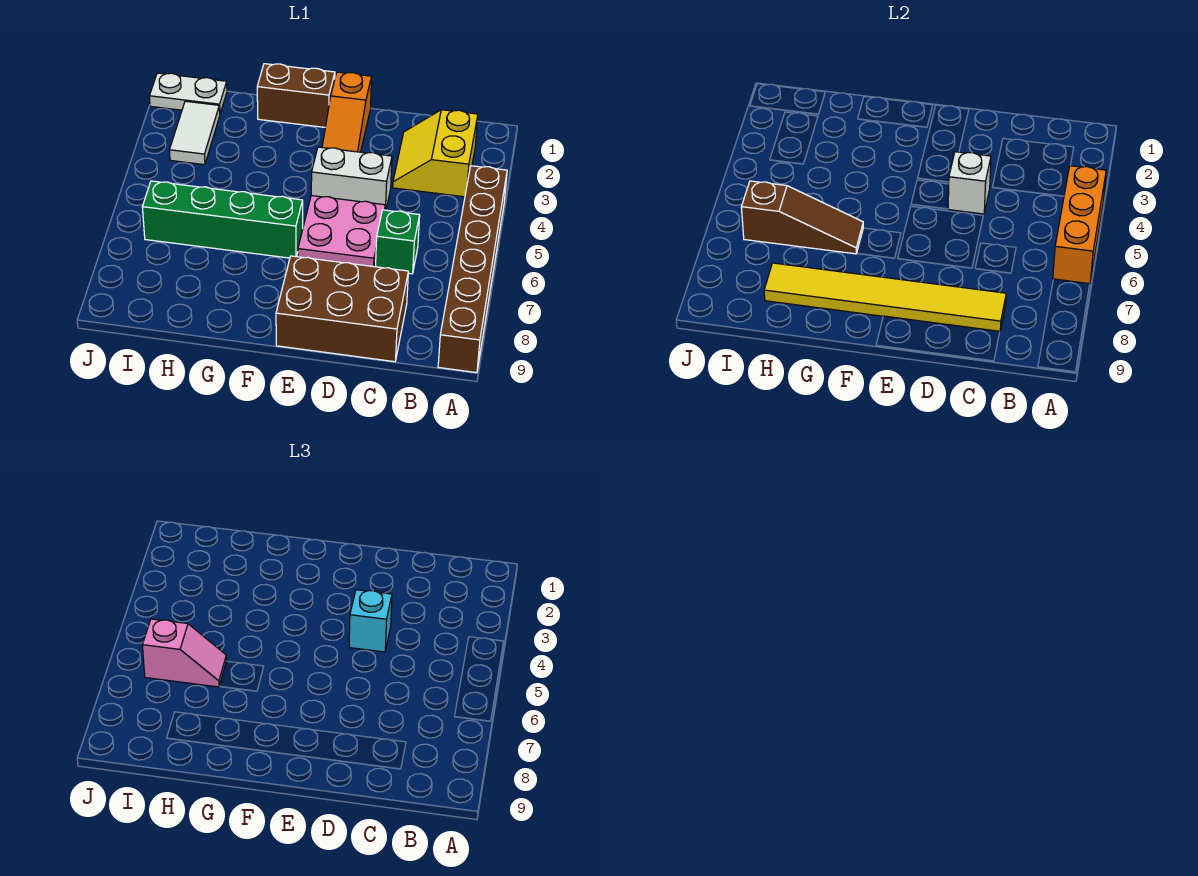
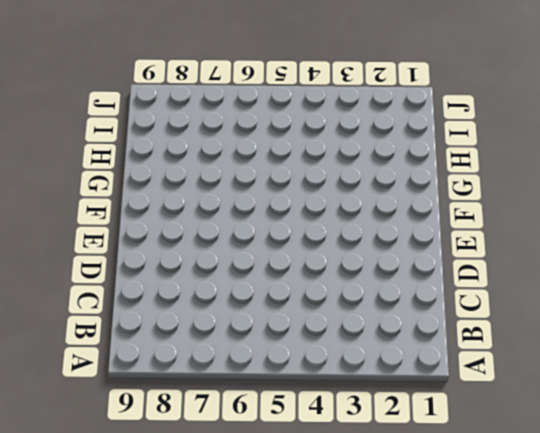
none -> brown brick A4:A9 level 1
none -> yellow slope B2:C3 level 1 top B
none -> green brick C6 level 1

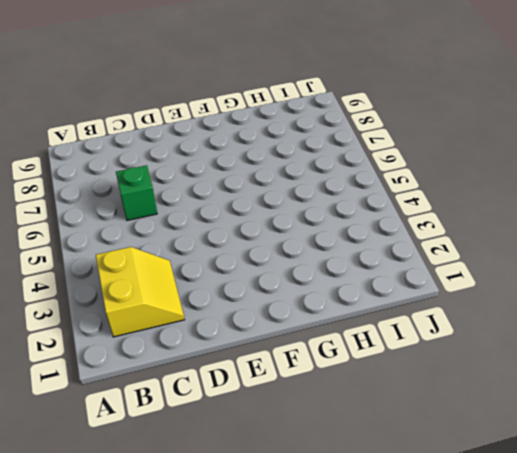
none -> brown brick A4:A9 level 1
none -> brown brick C8:E9 level 1
none -> white brick D4:E4 level 1

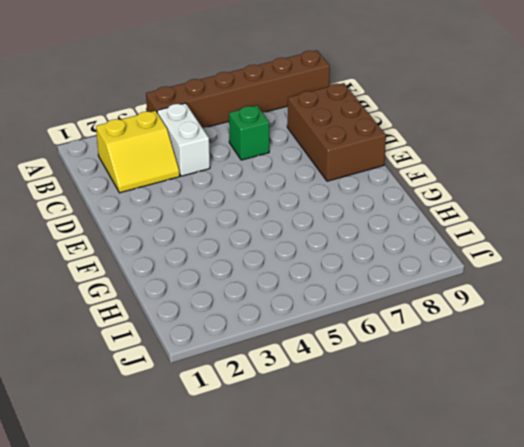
white brick B4:C4 level 1 -> white brick D4:E4 level 1
none -> pink plate D5:E6 level 1
none -> orange slope E1:E3 level 1 top 1
none -> brown brick F1:G1 level 1

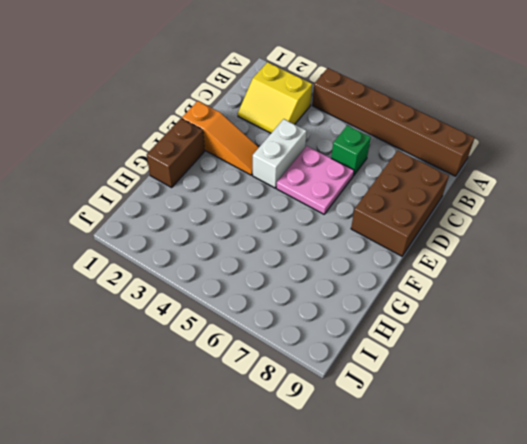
none -> green brick F6:I6 level 1
none -> white plate I1:J1 level 1
none -> white tile I2:I3 level 1

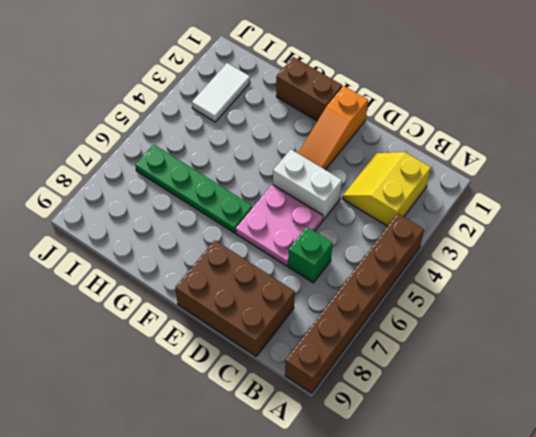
green plate F6:I6 level 1 -> green brick F6:I6 level 1
none -> white plate I1:J1 level 1
none -> orange brick A4:A6 level 2
none -> yellow tile C8:H8 level 2

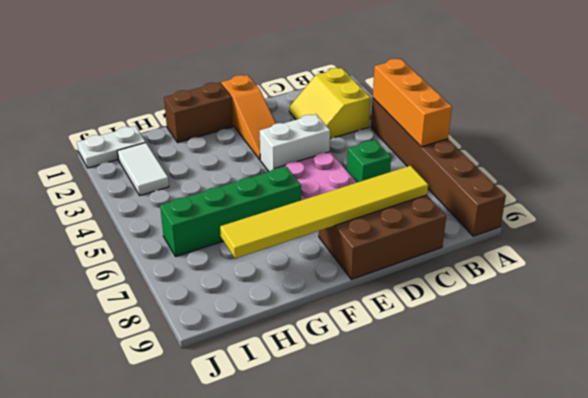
none -> white brick D4 level 2
none -> brown slope G6:I6 level 2 top I
none -> cyan brick D4 level 3

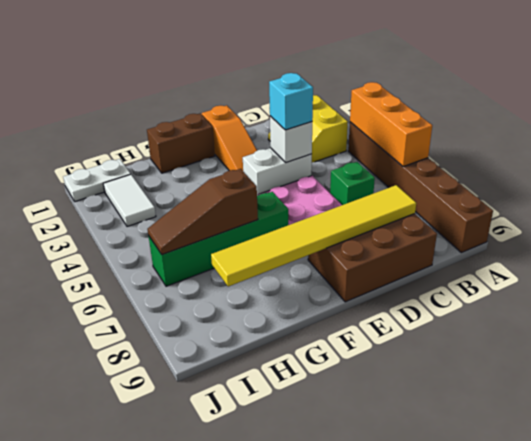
brown slope G6:I6 level 2 top G -> brown slope G6:I6 level 2 top I
none -> pink slope H6:I6 level 3 top I

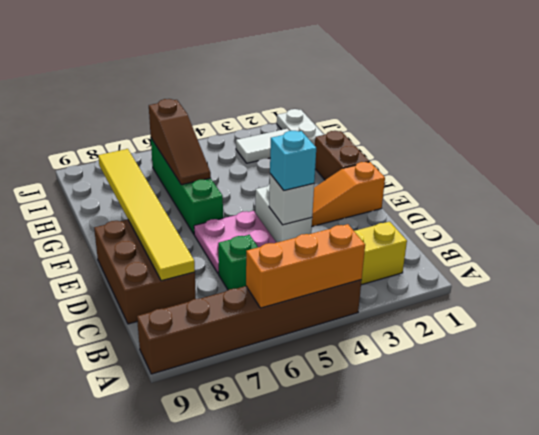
none -> pink slope H6:I6 level 3 top I

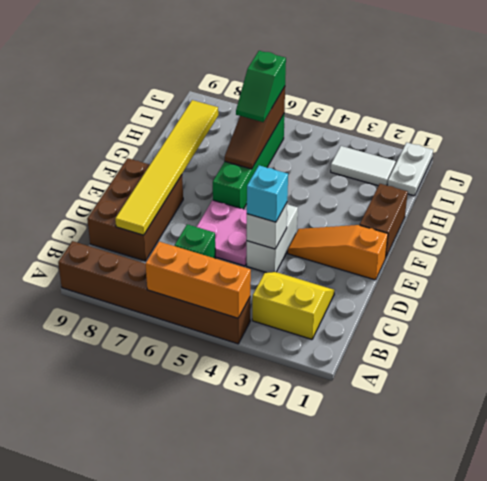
green slope H6:I6 level 3 top I -> pink slope H6:I6 level 3 top I

